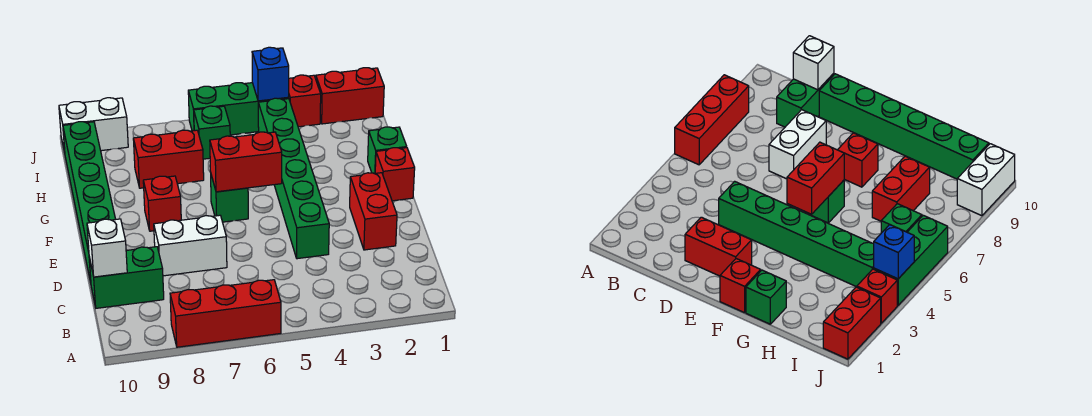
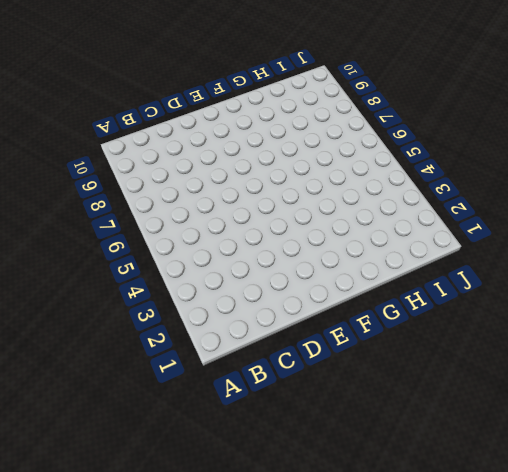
none -> red brick A6:A8 level 1
none -> green brick C9:C10 level 1
none -> red brick D2:E2 level 1

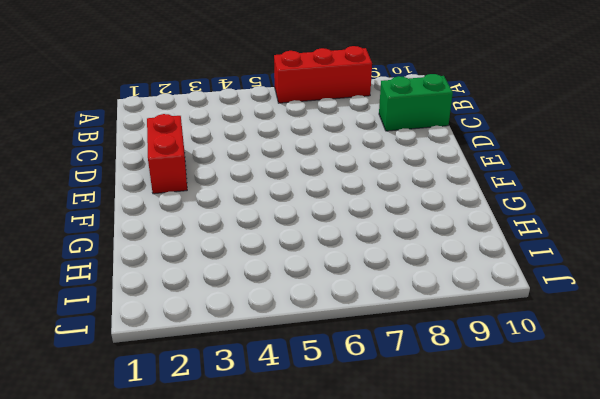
none -> green brick D4:I4 level 1
none -> white brick D7:D8 level 1
none -> green brick D10:I10 level 1

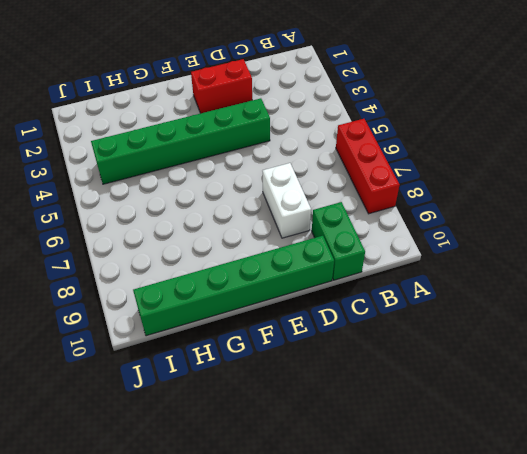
none -> red brick F1 level 1
none -> green brick F6 level 1
none -> red brick F8 level 1

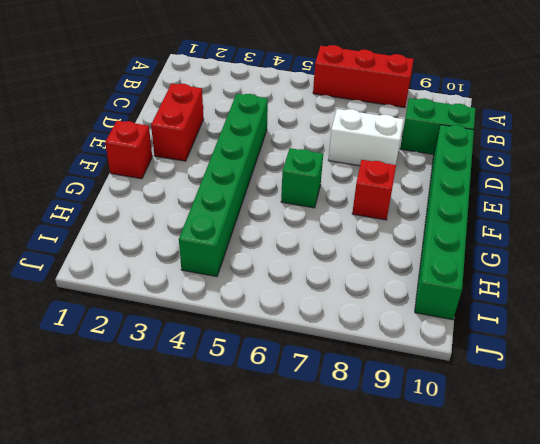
none -> green brick G1 level 1
none -> red brick H7:H8 level 1
none -> green brick I6 level 1

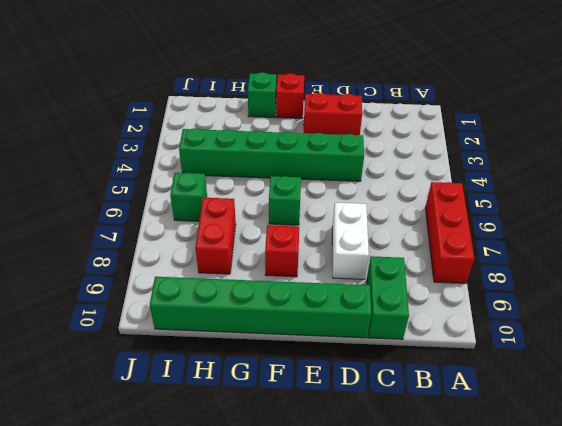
none -> red brick J1:J2 level 1
none -> red brick J3 level 1
none -> green brick J4:J6 level 1

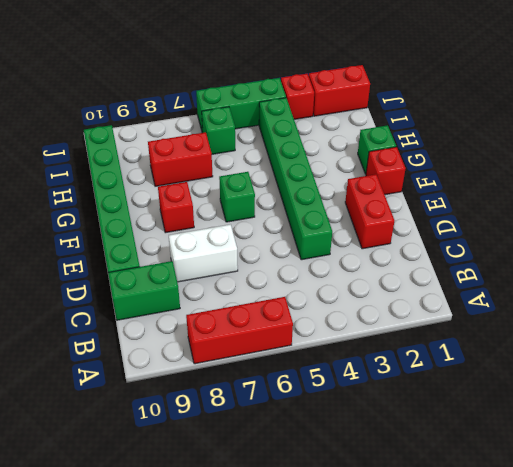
none -> white brick J9:J10 level 1
none -> white brick C10 level 2
none -> red brick F5:F6 level 2

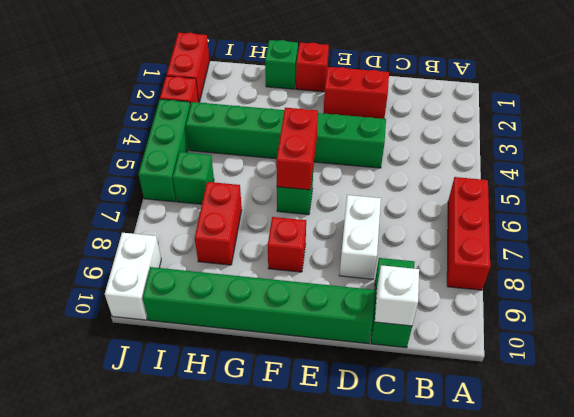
none -> blue brick J4 level 2

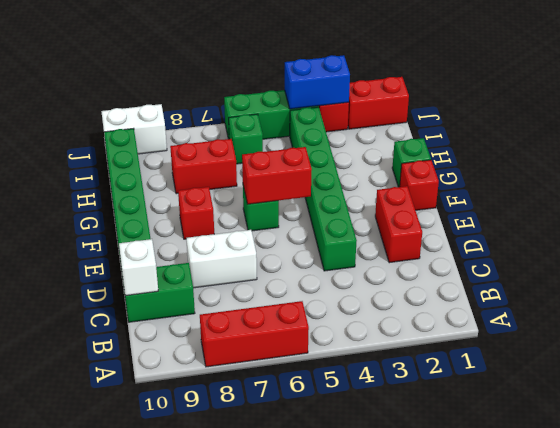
blue brick J3:J4 level 2 -> blue brick J4 level 2

